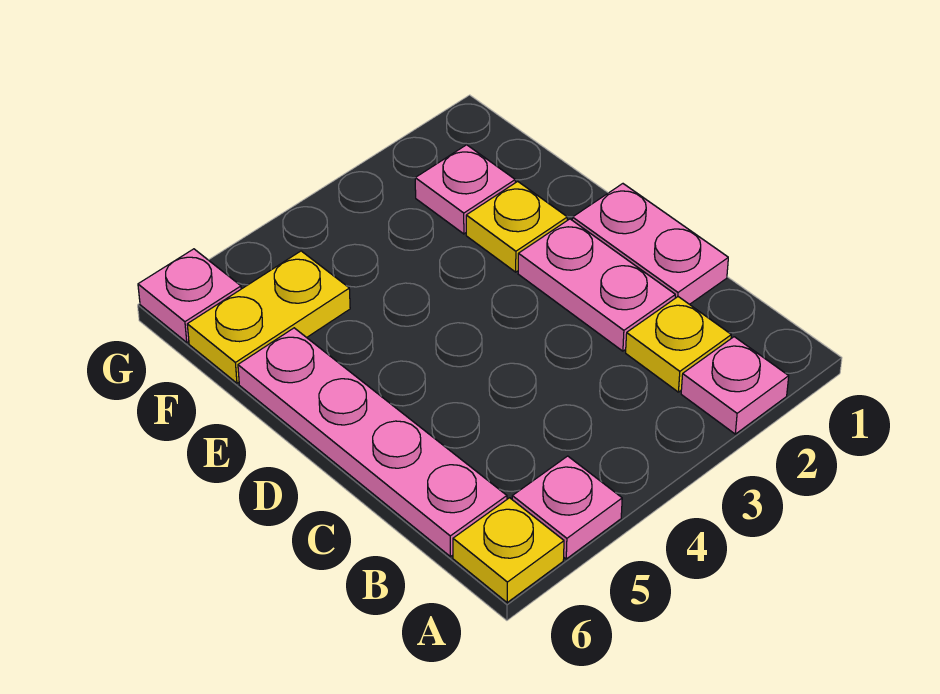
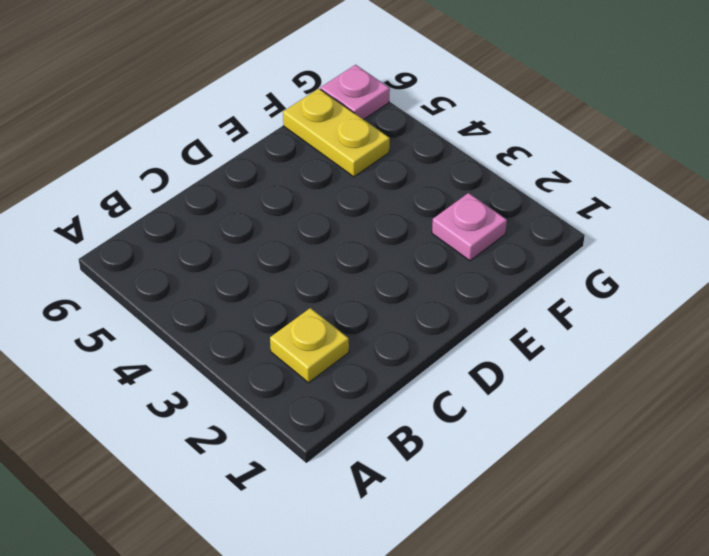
none -> pink plate A2 level 1
none -> pink plate A5 level 1

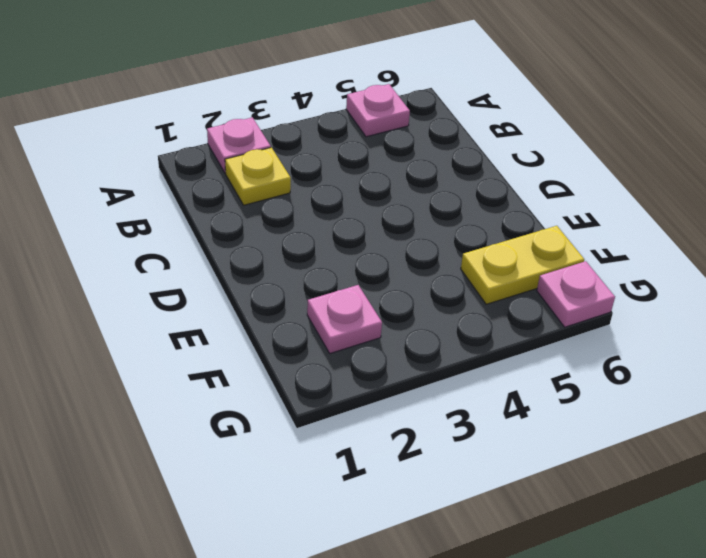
none -> yellow plate A6 level 1
none -> pink plate B6:E6 level 1

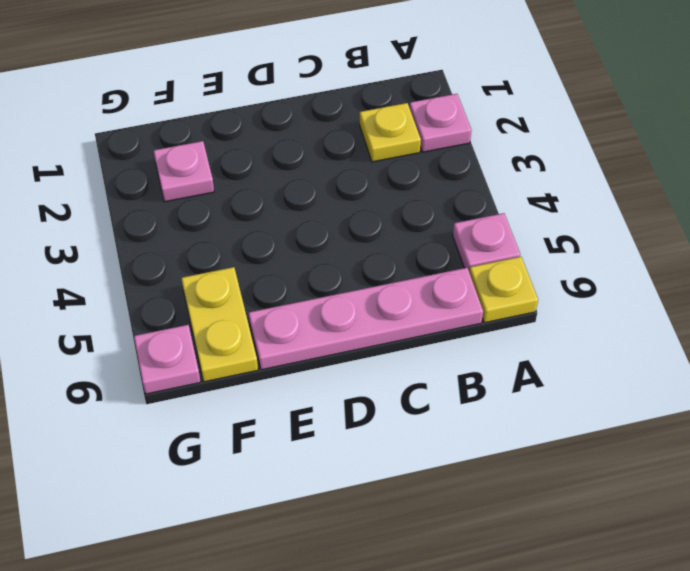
none -> pink plate C1:D1 level 1
none -> pink plate C2:D2 level 1

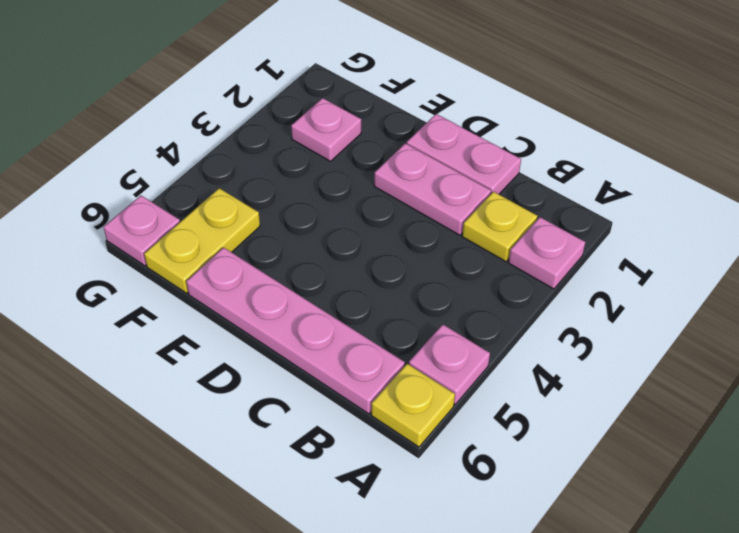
none -> yellow plate E2 level 1

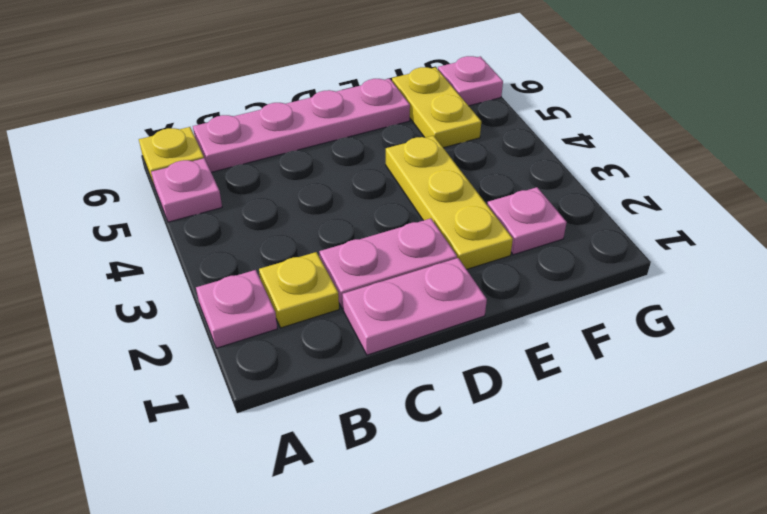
yellow plate E2:E4 level 1 -> yellow plate E2 level 1

